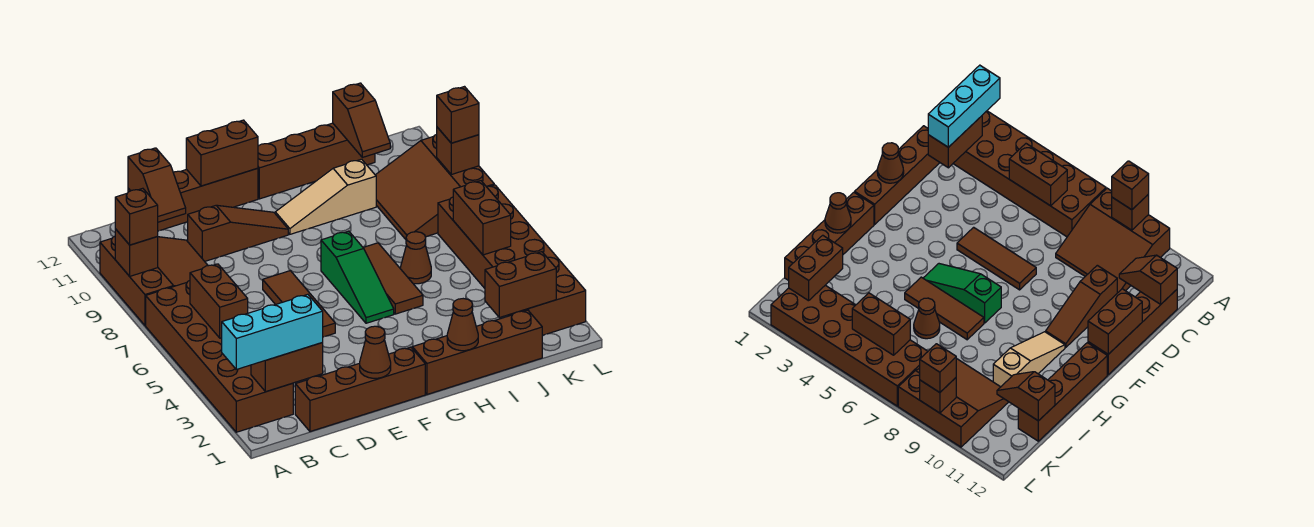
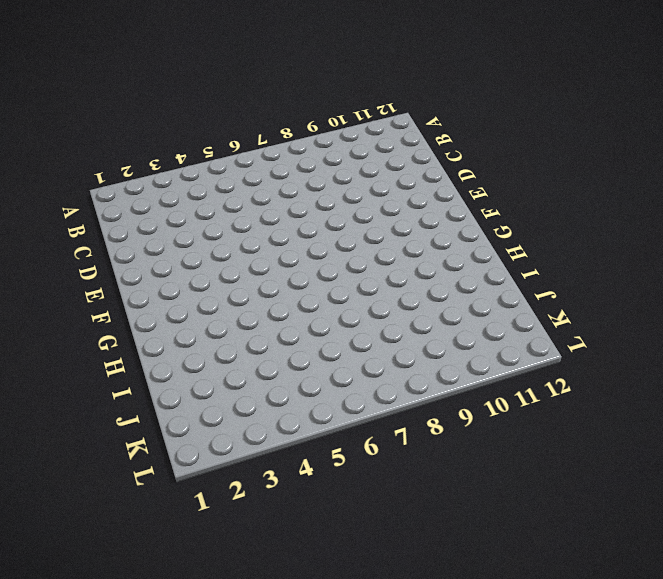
none -> brown brick A2:B7 level 1
none -> brown slope A8:C10 level 1 top A
none -> brown brick C1:F1 level 1

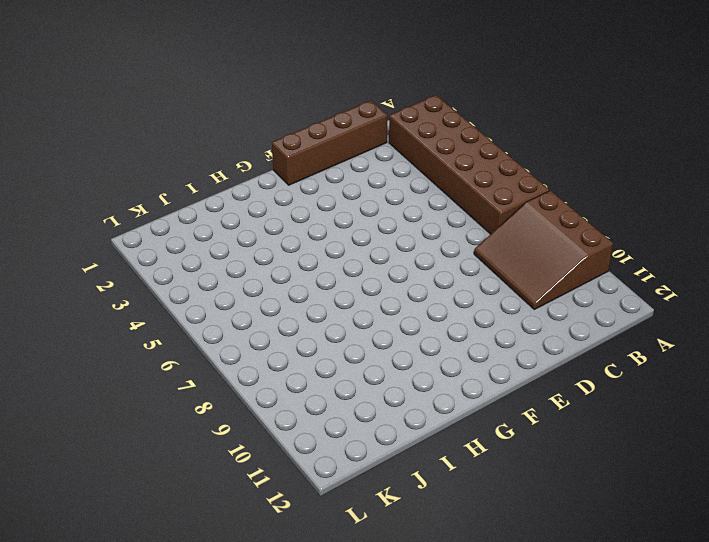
none -> brown brick C12:F12 level 1
none -> brown slope D10:F10 level 1 top D
none -> brown tile E5:E7 level 1

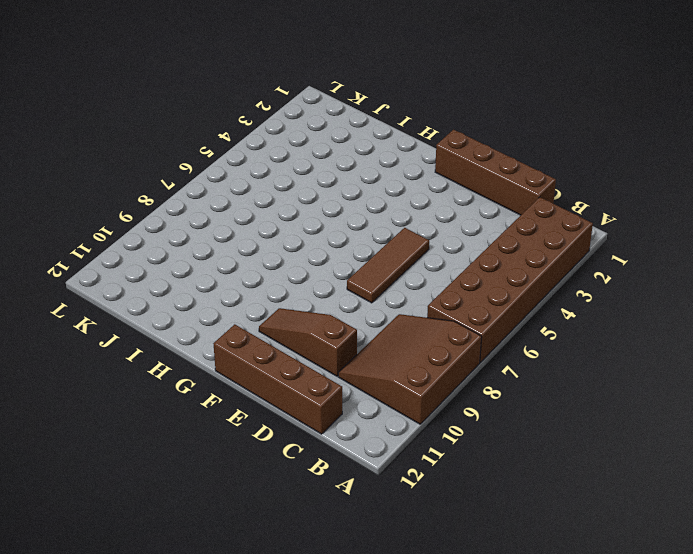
none -> brown brick G1:J1 level 1
none -> green slope G5:G7 level 1 top 7
none -> tan slope G10:I10 level 1 top I

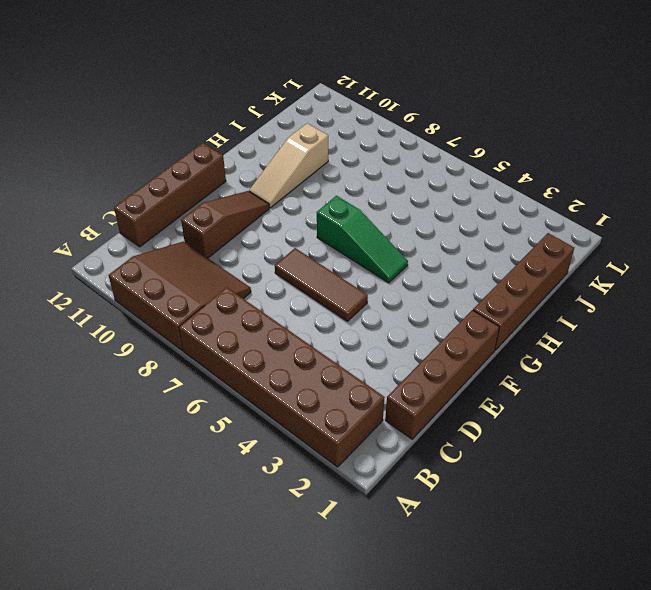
none -> brown brick G12:J12 level 1
none -> brown tile H5:H7 level 1
none -> brown cone I6 level 1

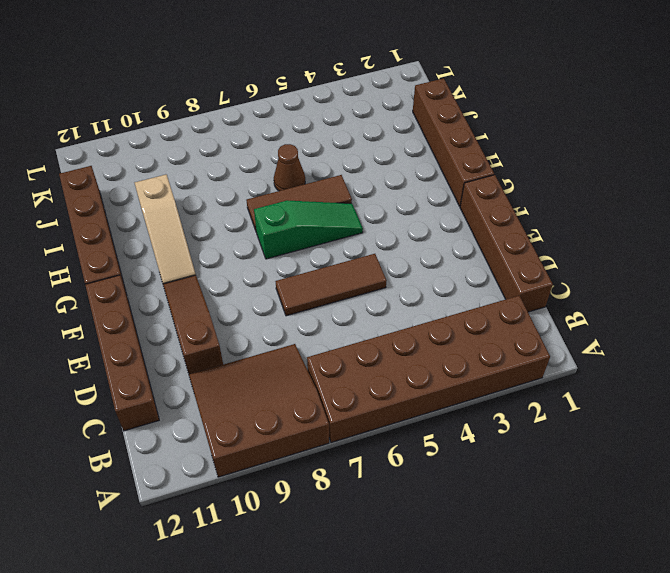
none -> brown slope J8:L10 level 1 top L
none -> brown brick K2:L7 level 1
none -> brown brick A9 level 2

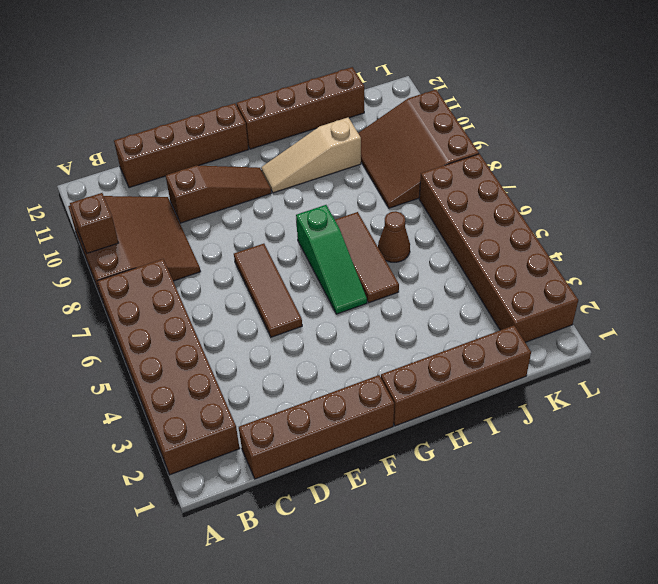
none -> brown brick B2:C2 level 2
none -> brown brick B5:B6 level 2
none -> brown slope C11:C12 level 2 top 12

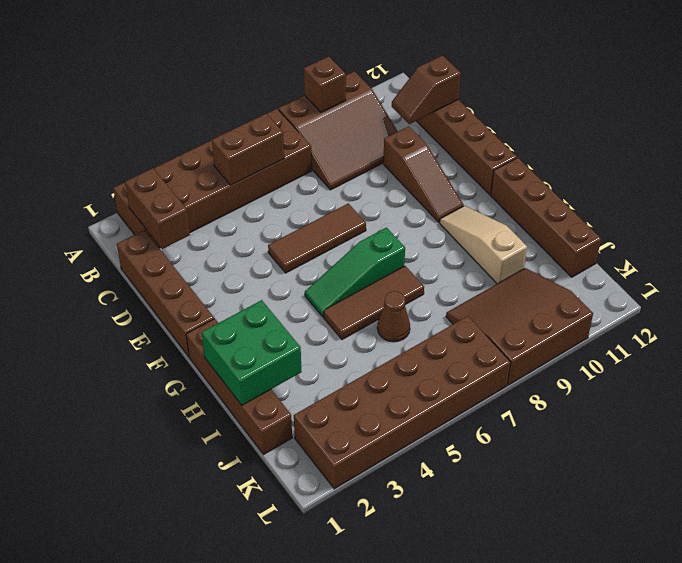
green brick H1:I2 level 2 -> brown cone H1 level 2
none -> brown cone E1 level 2
none -> brown brick E12:F12 level 2
none -> brown brick J2:K2 level 2

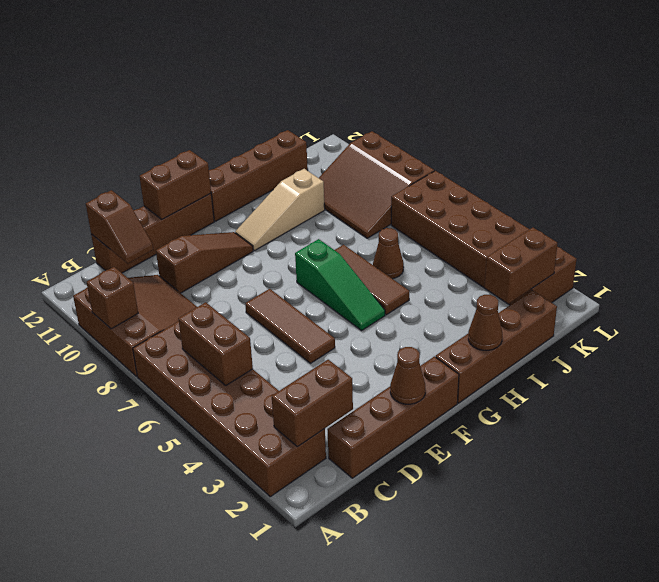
none -> brown slope J11:J12 level 2 top 12
none -> brown brick K5:K6 level 2
none -> brown brick L9 level 2

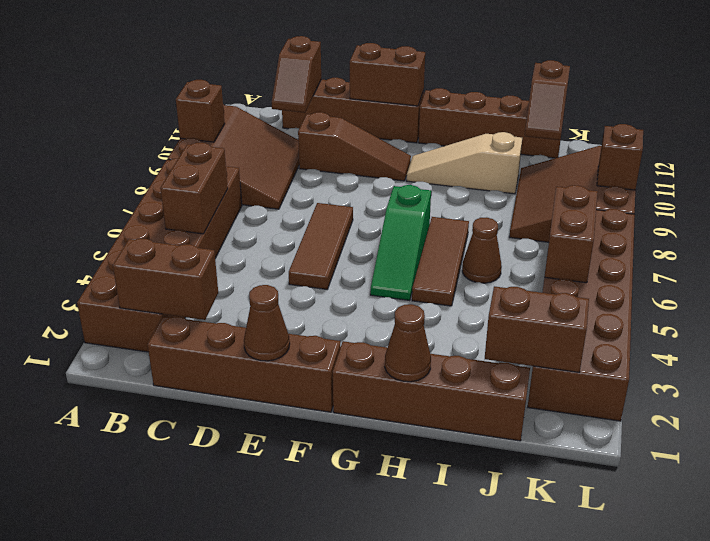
none -> cyan brick A2:C2 level 3
none -> brown brick A9 level 3
none -> brown brick L9 level 3

